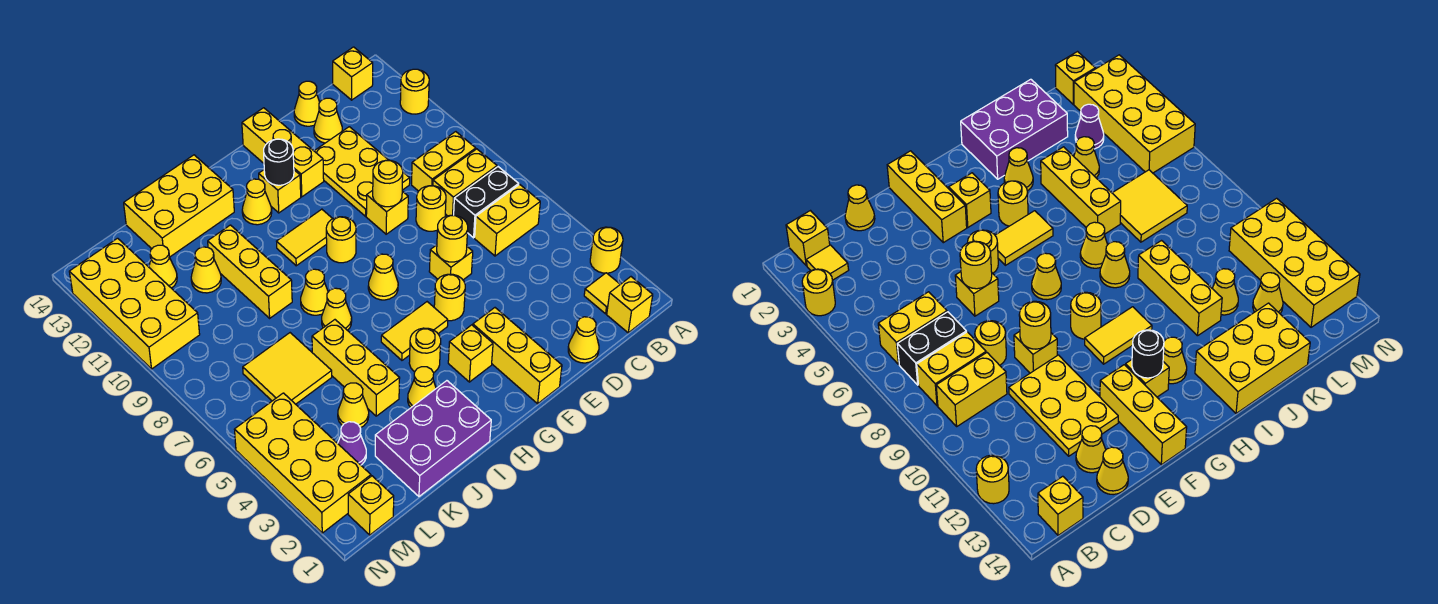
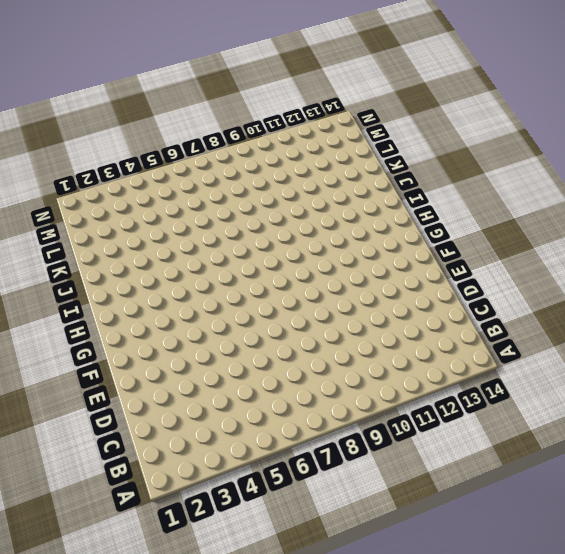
none -> yellow round brick A3 level 1
none -> yellow round brick A12 level 1
none -> yellow brick B1 level 1
none -> yellow tile B2 level 1

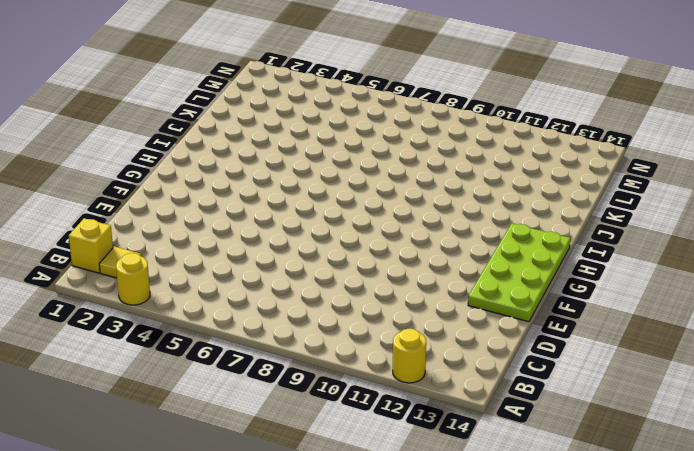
lime plate E13:H14 level 1 -> yellow brick F12:F14 level 1
none -> yellow brick B6:C6 level 1
none -> black brick B7:C7 level 1
none -> yellow brick B8:C8 level 1
none -> yellow brick B9:C9 level 1

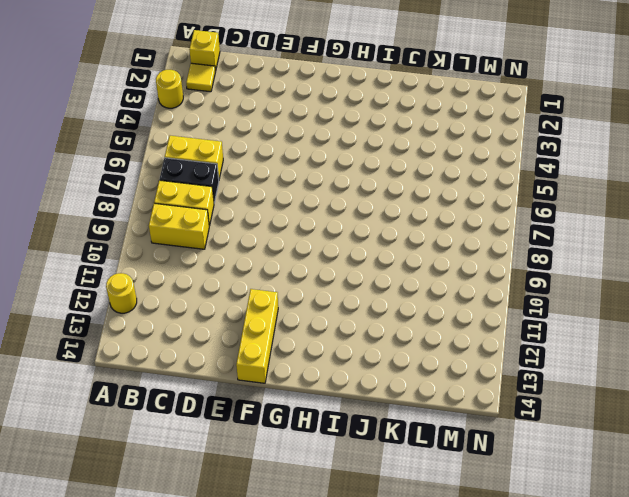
none -> yellow brick B14 level 1
none -> yellow cone D1 level 1
none -> yellow round brick D8 level 1
none -> yellow plate D10:E12 level 1

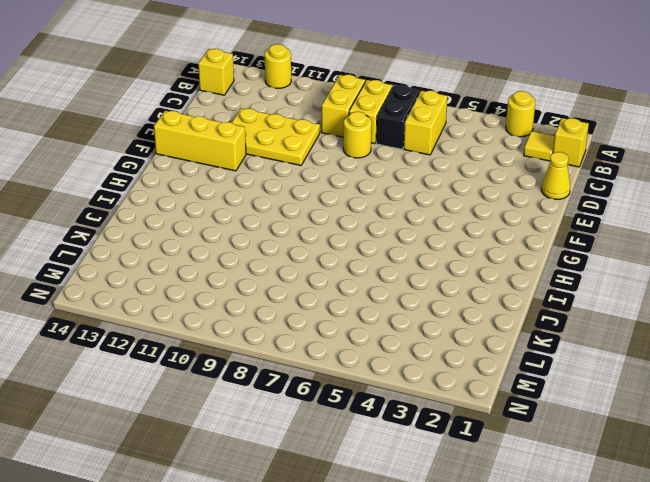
none -> yellow cone D13 level 1
none -> yellow cone D14 level 1
none -> yellow brick E6 level 1
none -> yellow brick E9 level 1

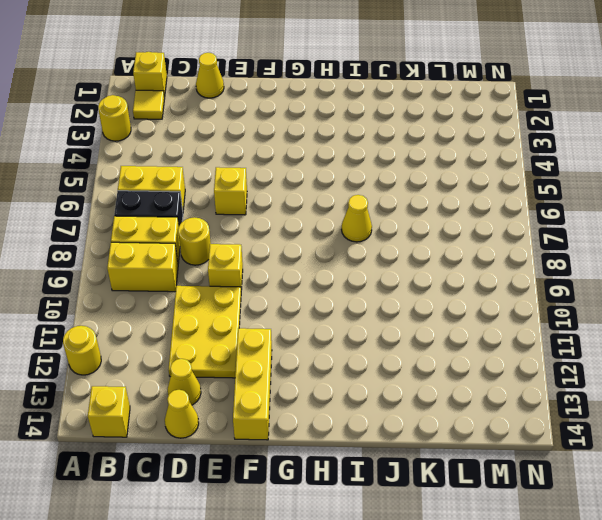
none -> yellow brick F1:F3 level 1
none -> yellow round brick F5 level 1
none -> yellow brick G3 level 1
none -> yellow tile G5:H5 level 1

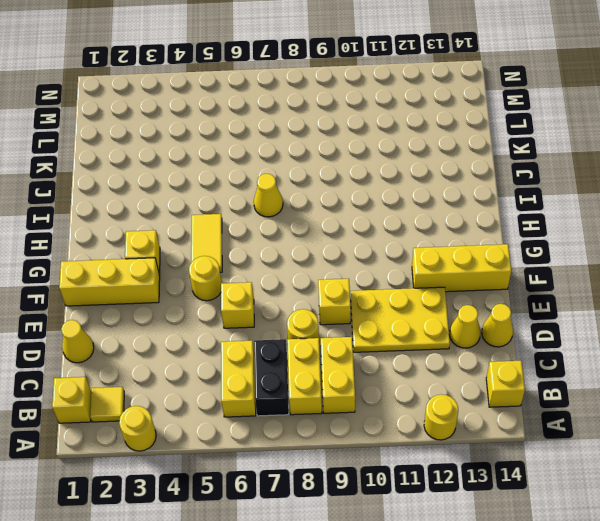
none -> yellow cone G7 level 1
none -> yellow round brick G9 level 1
none -> yellow tile G10:H10 level 1
none -> yellow brick G12 level 1

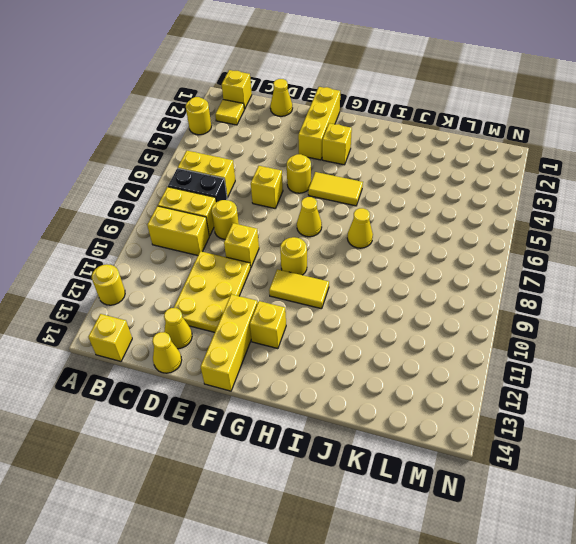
none -> yellow round brick H4 level 1
none -> yellow cone H12 level 1
none -> purple brick I1:K2 level 1
none -> yellow cone I3 level 1

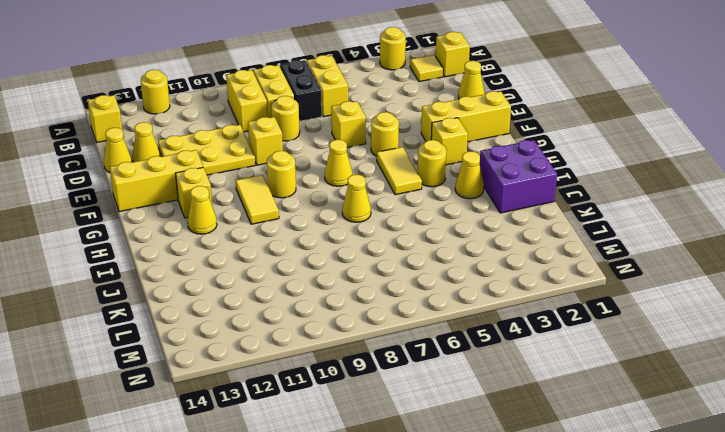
purple brick I1:J2 level 1 -> purple brick I1:K2 level 1
none -> yellow cone I8 level 1
none -> yellow brick I13:K14 level 1
none -> yellow brick J4:J6 level 1
none -> yellow brick J9:J11 level 1

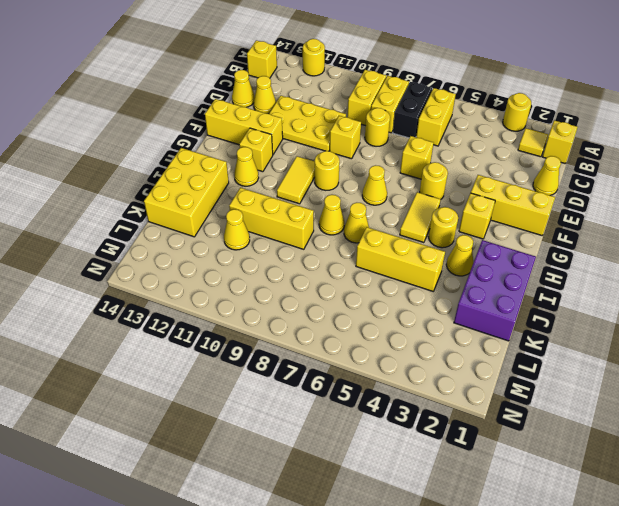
none -> yellow cone K4 level 1
none -> yellow tile K6:L7 level 1
none -> purple cone L3 level 1
none -> yellow cone L12 level 1

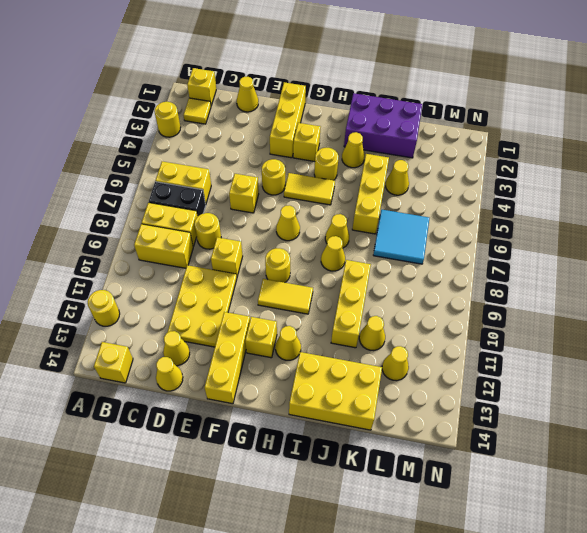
cyan tile K6:L7 level 1 -> yellow tile K6:L7 level 1
none -> purple cone L3 level 1
none -> yellow brick M1 level 1
none -> yellow brick M2:N5 level 1
none -> yellow brick M10:N13 level 1

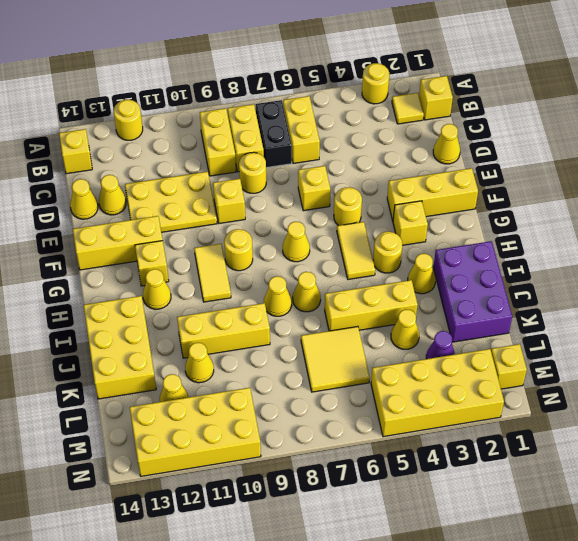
none -> yellow round brick E6 level 2
none -> yellow round brick E9 level 2
none -> black round brick G12 level 2

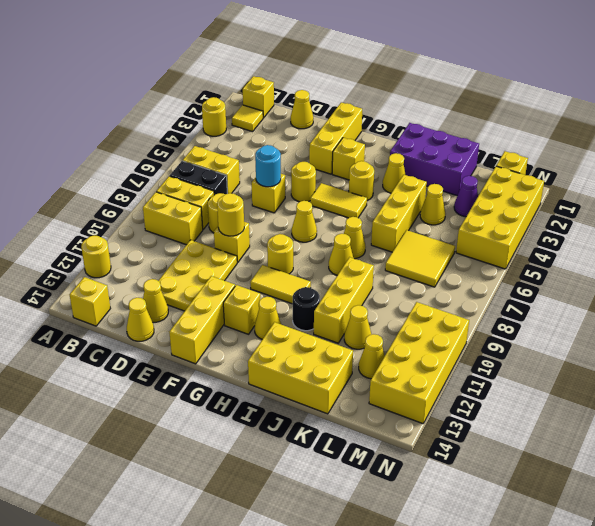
cyan round brick E6 level 2 -> yellow round brick E6 level 2
black round brick I11 level 1 -> black round brick G12 level 2

